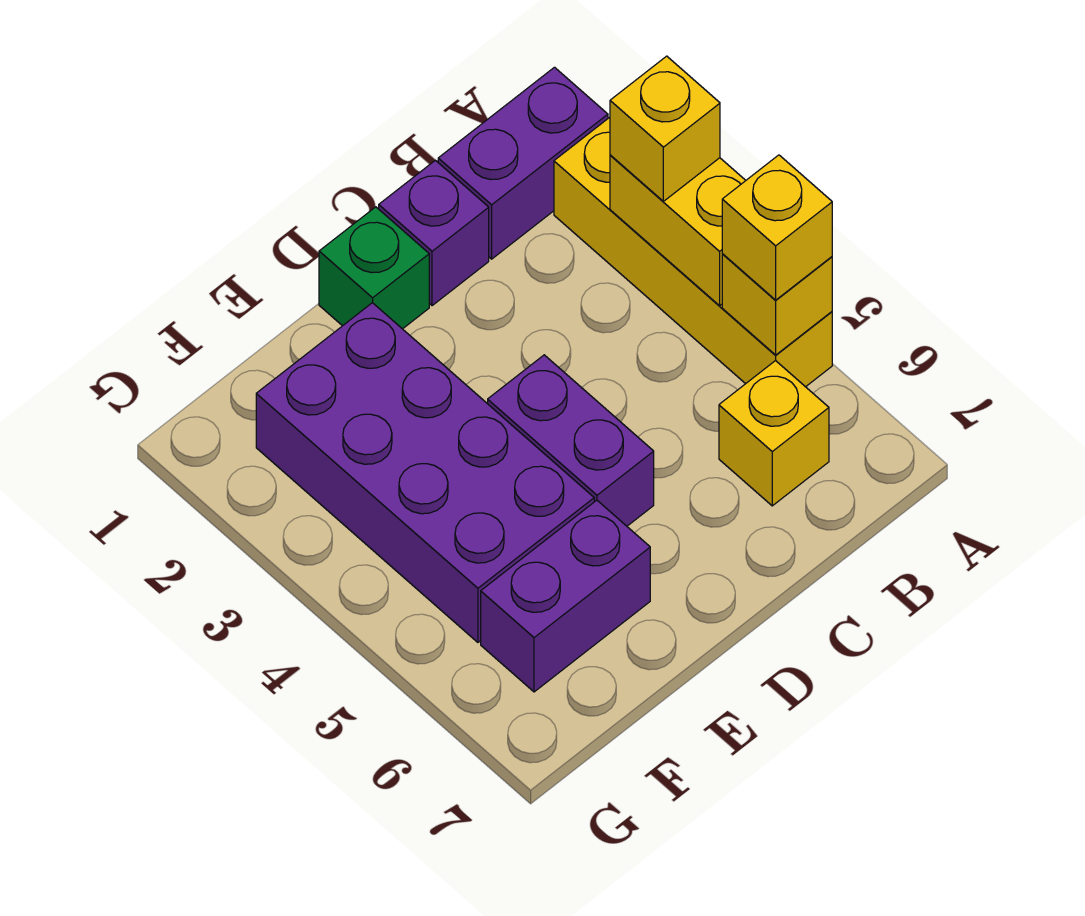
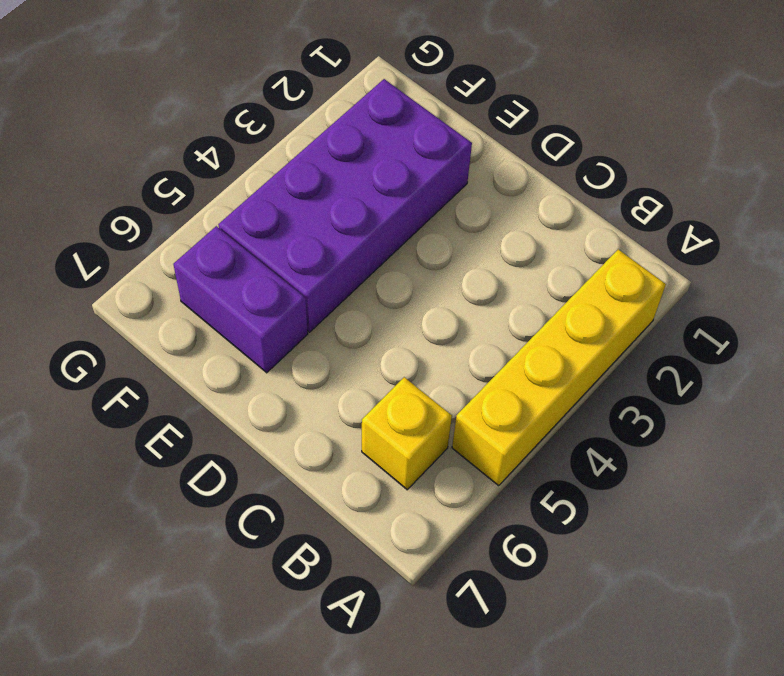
none -> purple brick A1:B1 level 1
none -> purple brick C1 level 1
none -> green brick D1 level 1

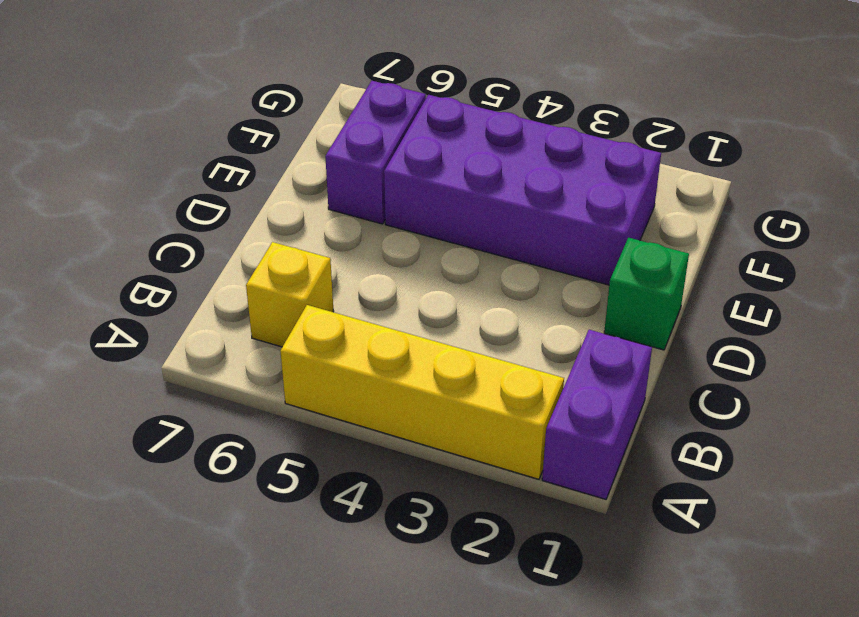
none -> purple brick C1 level 1
none -> purple brick D4:D5 level 1
none -> yellow brick A3:A4 level 2

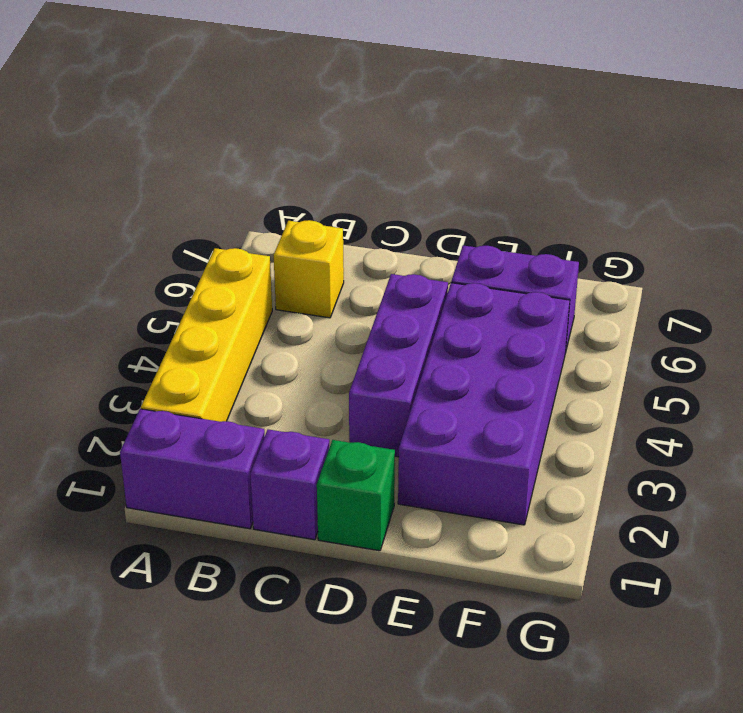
purple brick D3:D5 level 1 -> purple brick D4:D5 level 1
none -> yellow brick A3:A4 level 2
none -> yellow brick A5 level 2
none -> yellow brick A3 level 3

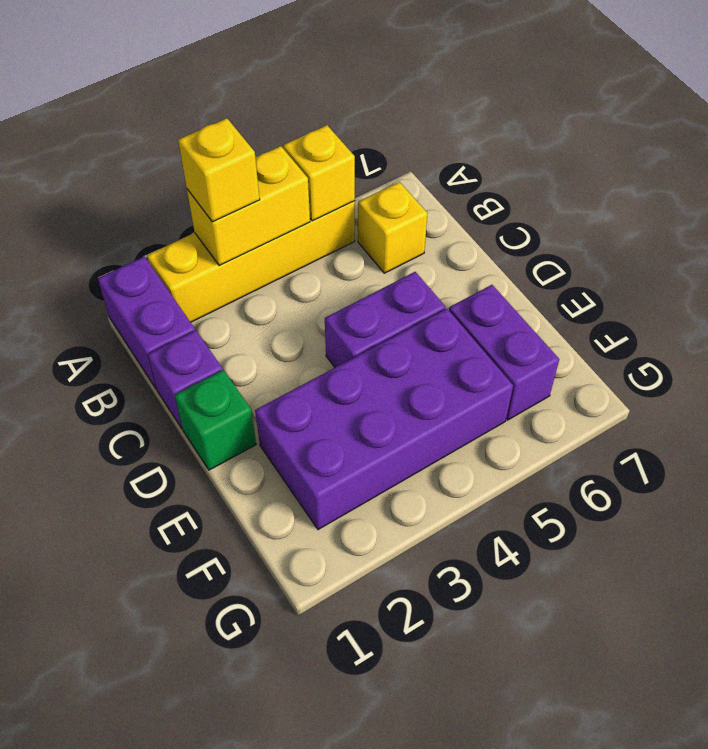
none -> yellow brick A5 level 3

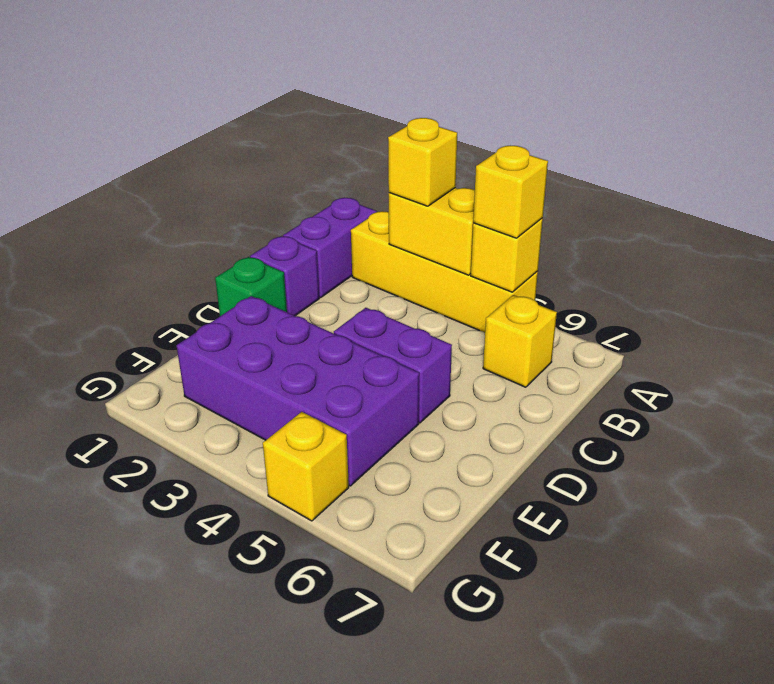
yellow brick G5 level 1 -> none
none -> purple brick E6:F6 level 1

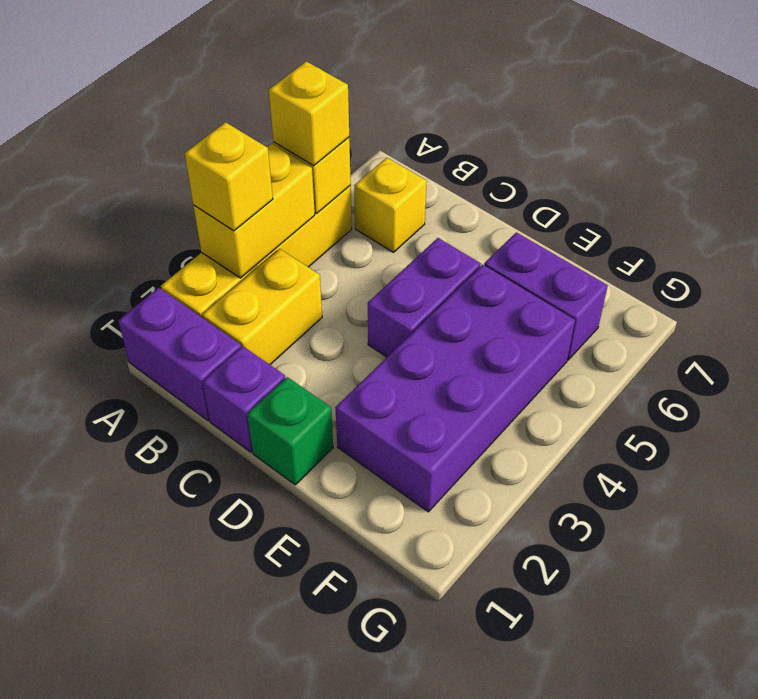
yellow brick B2:B3 level 1 -> none

